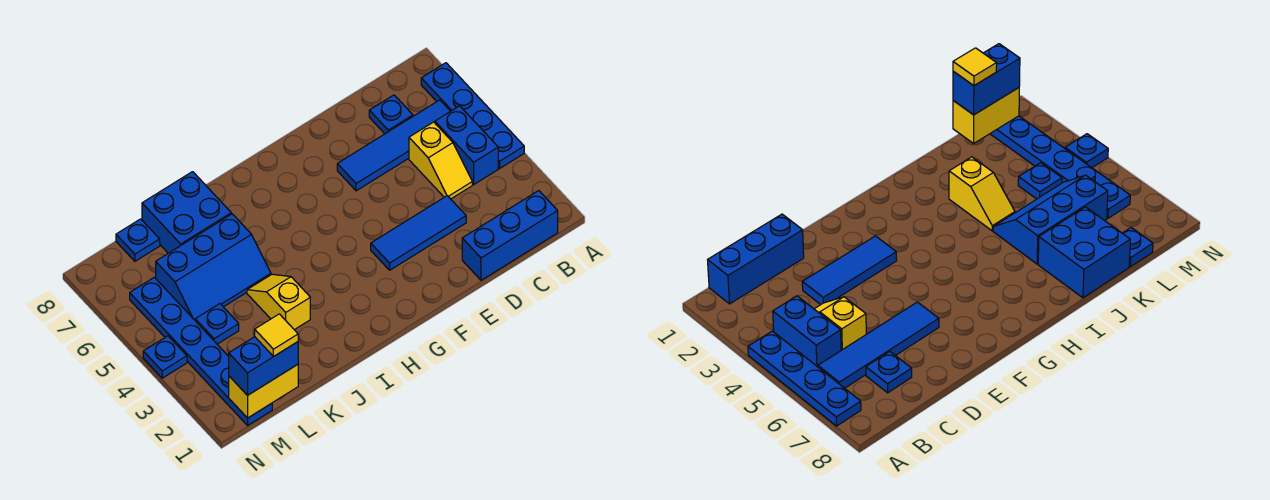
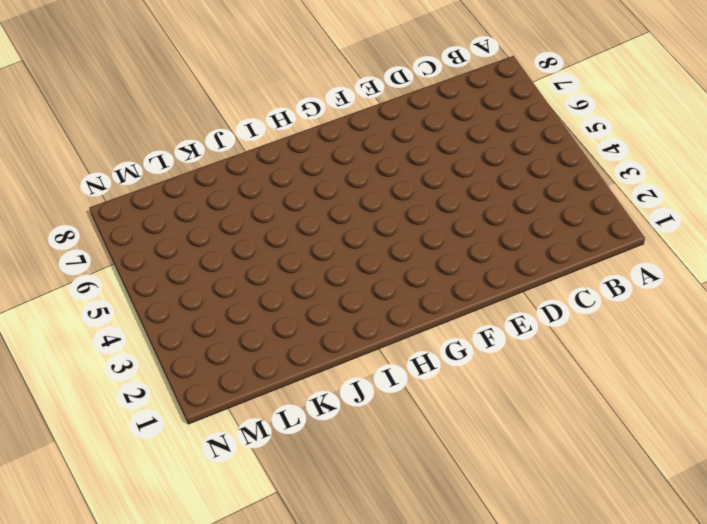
none -> blue plate A4:A7 level 1
none -> blue brick B1:D1 level 1
none -> blue brick B4:B5 level 1

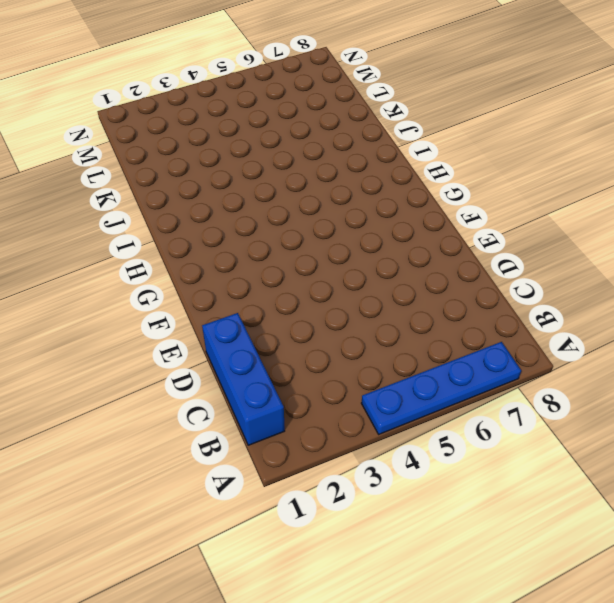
none -> blue brick B4:B5 level 1
none -> blue tile B6:E6 level 1
none -> yellow slope C4:C5 level 1 top 5

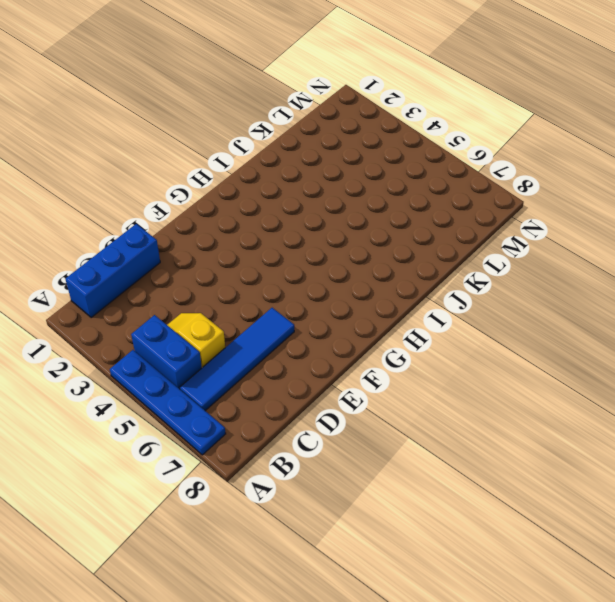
none -> blue plate C7 level 1
none -> blue tile D3:F3 level 1
none -> yellow slope J3:J4 level 1 top 3

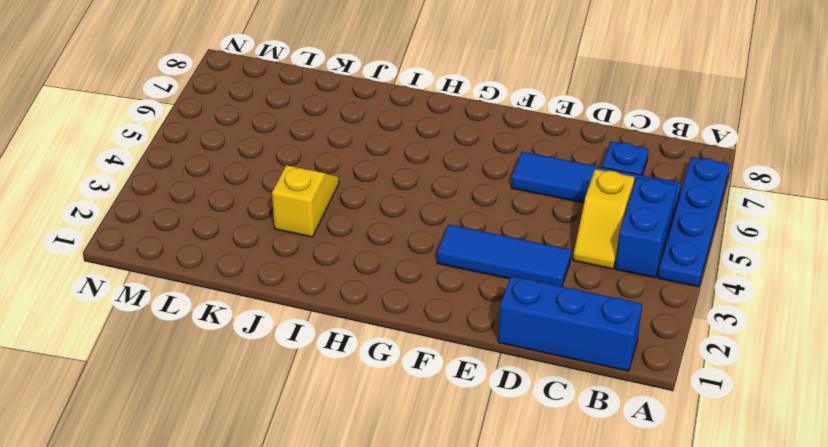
none -> blue slope J5:L6 level 1 top 6
none -> blue brick J7:K8 level 1
none -> blue plate L4 level 1

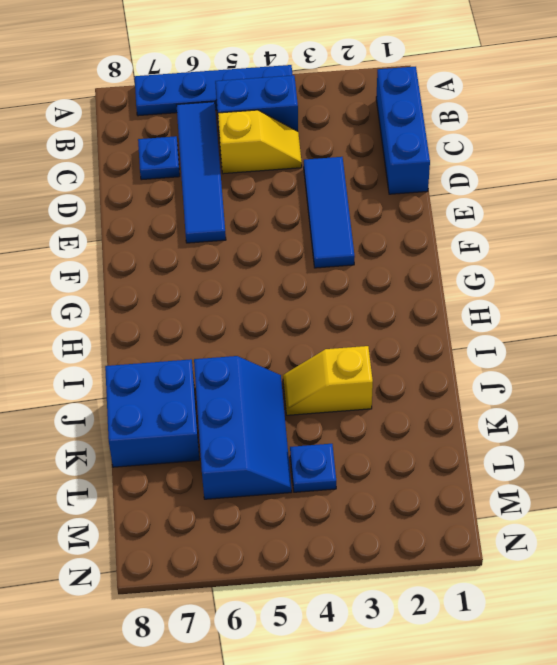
none -> blue plate L8 level 1
none -> blue plate M1:M6 level 1
none -> blue plate N4 level 1

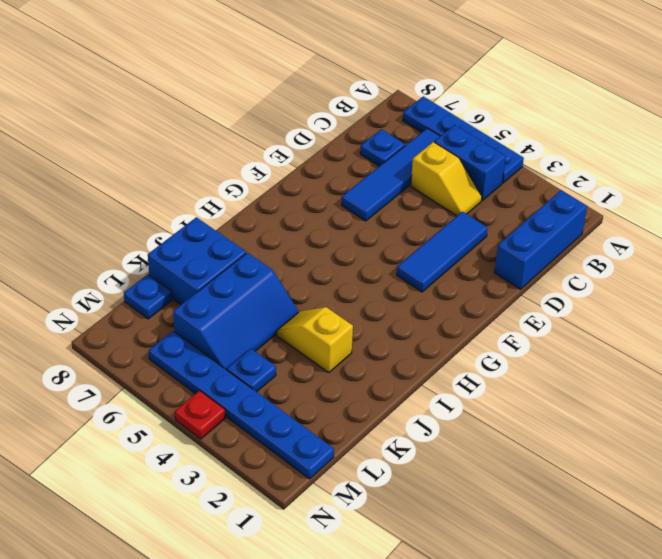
red plate N4 level 1 -> blue plate N4 level 1
none -> yellow brick L1:M1 level 2
none -> blue brick L1:M1 level 3
none -> yellow tile L1 level 4

